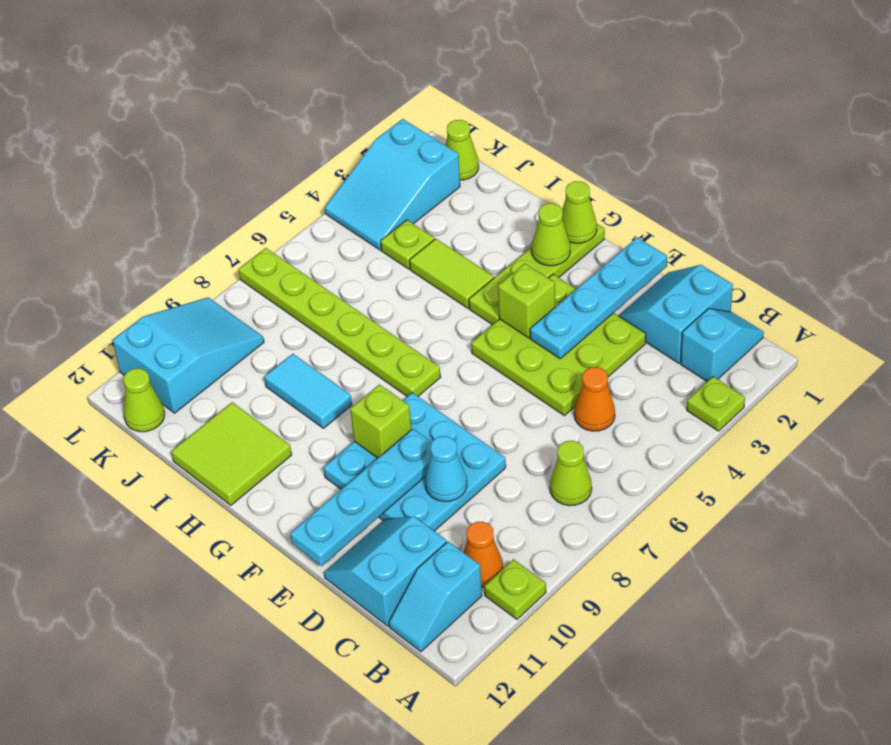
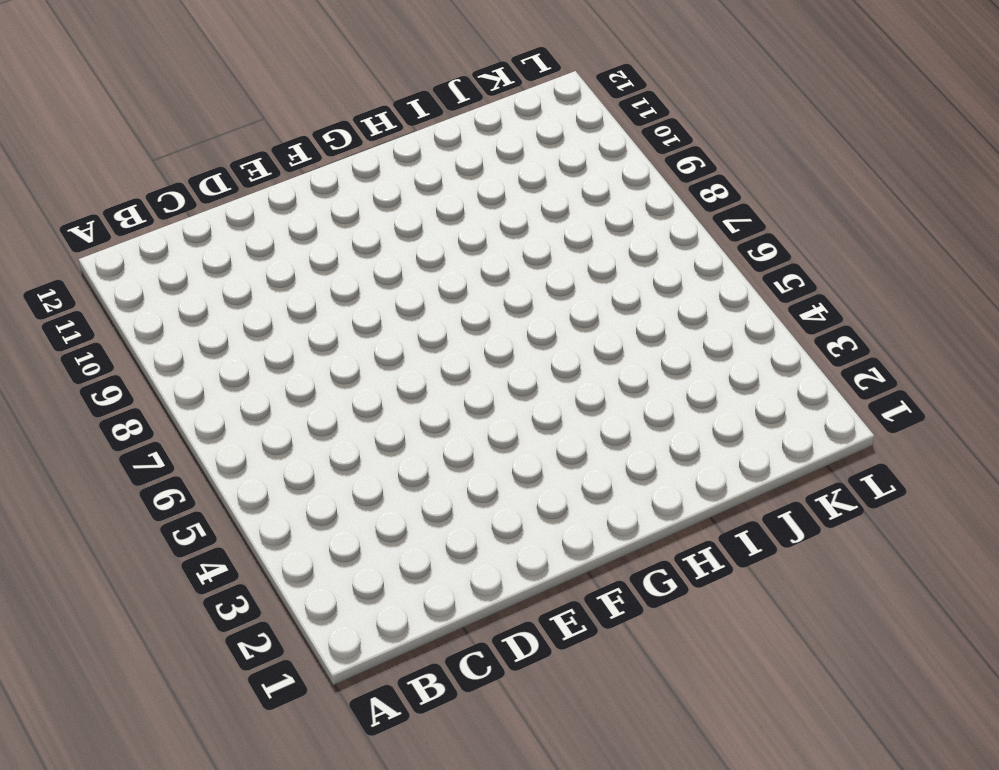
none -> lime plate A3 level 1
none -> lime plate A10 level 1
none -> cyan slope B1:B2 level 1 top 2

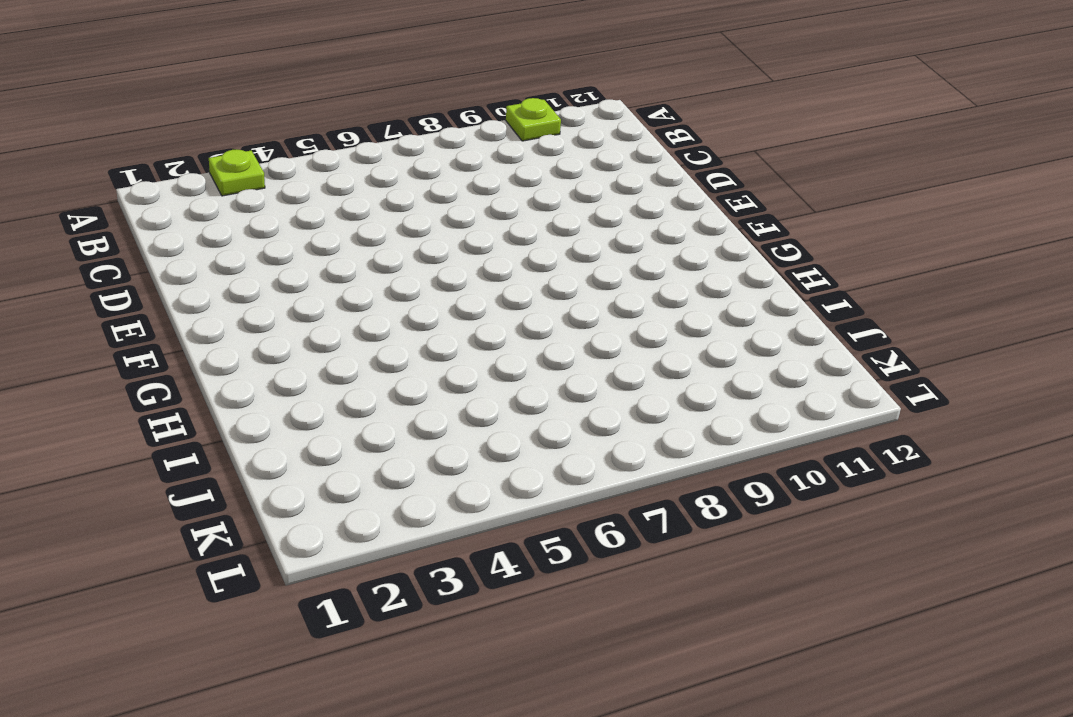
none -> cyan slope B1:B2 level 1 top 2
none -> lime cone B7 level 1
none -> orange cone B10 level 1

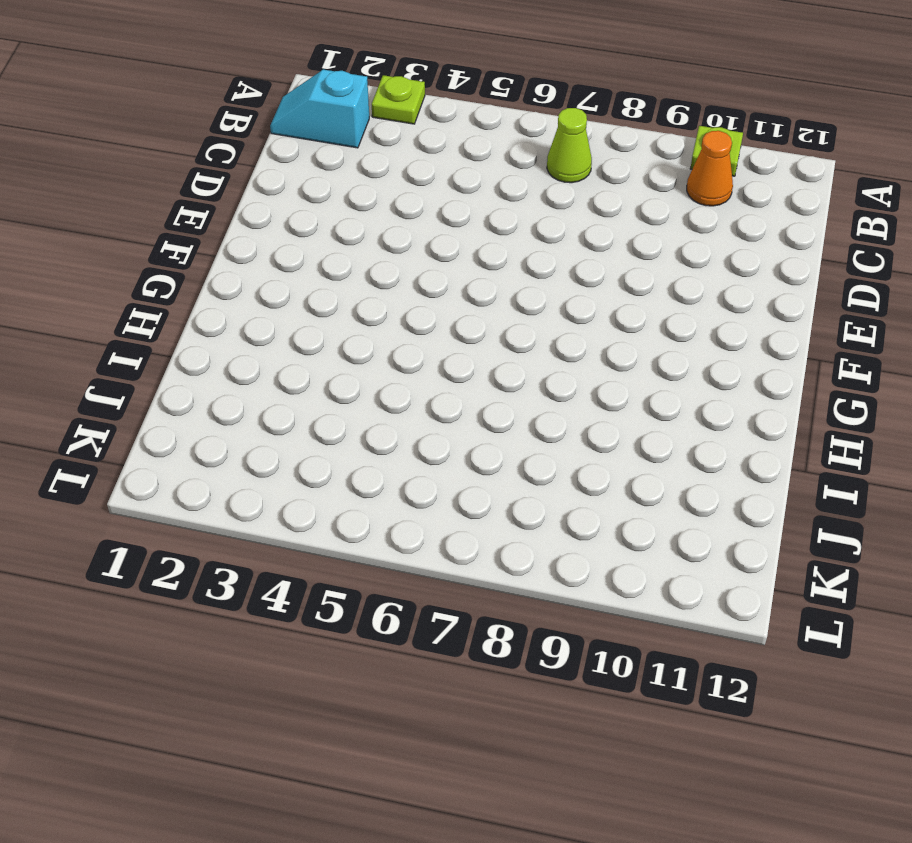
none -> cyan slope B11:B12 level 1 top 11
none -> cyan slope C1:D2 level 1 top C
none -> orange cone C5 level 1

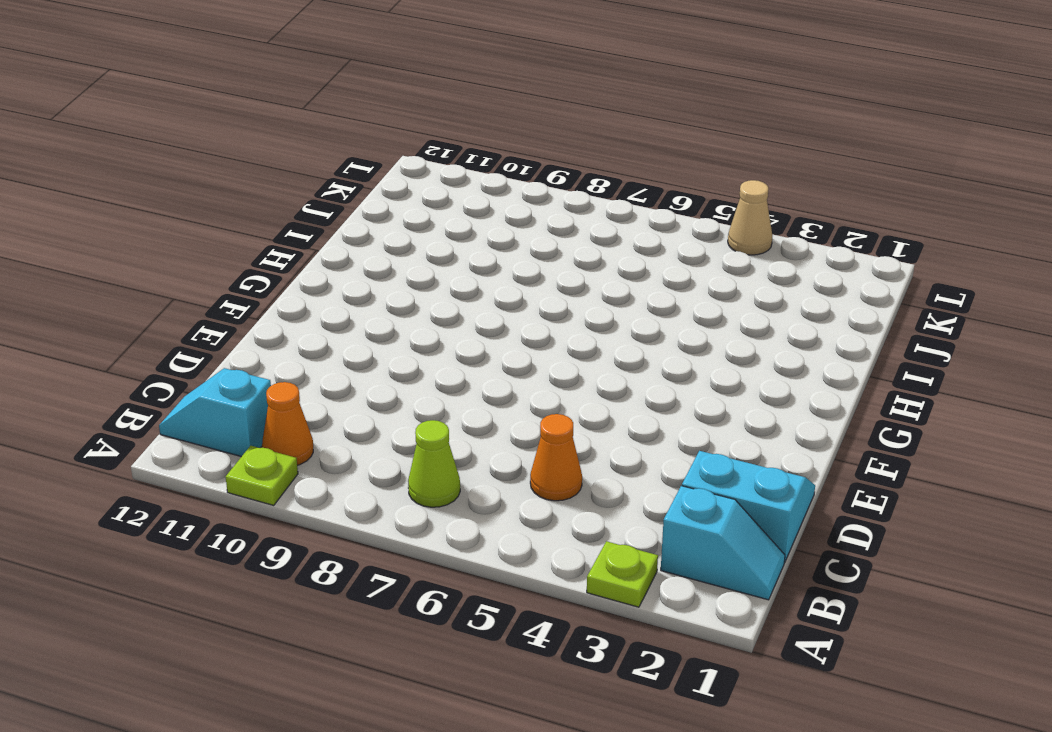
tan cone L4 level 1 -> cyan slope K2:L4 level 1 top 2
none -> cyan slope C11:D12 level 1 top C
none -> lime plate D3:F5 level 1
none -> cyan plate D8:F10 level 1

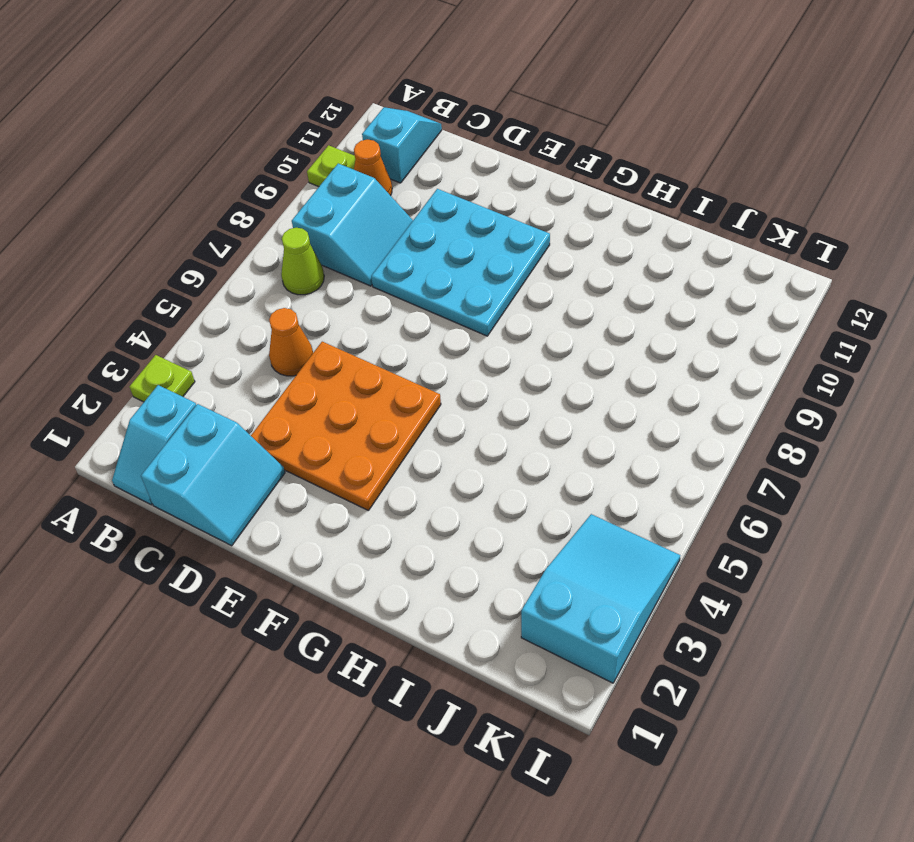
cyan slope B8:C9 level 1 top B -> cyan slope C11:D12 level 1 top C
orange plate D3:F5 level 1 -> lime plate D3:F5 level 1
none -> lime plate G1:G4 level 1
none -> lime plate G7:L7 level 1
none -> lime tile H4:I4 level 1

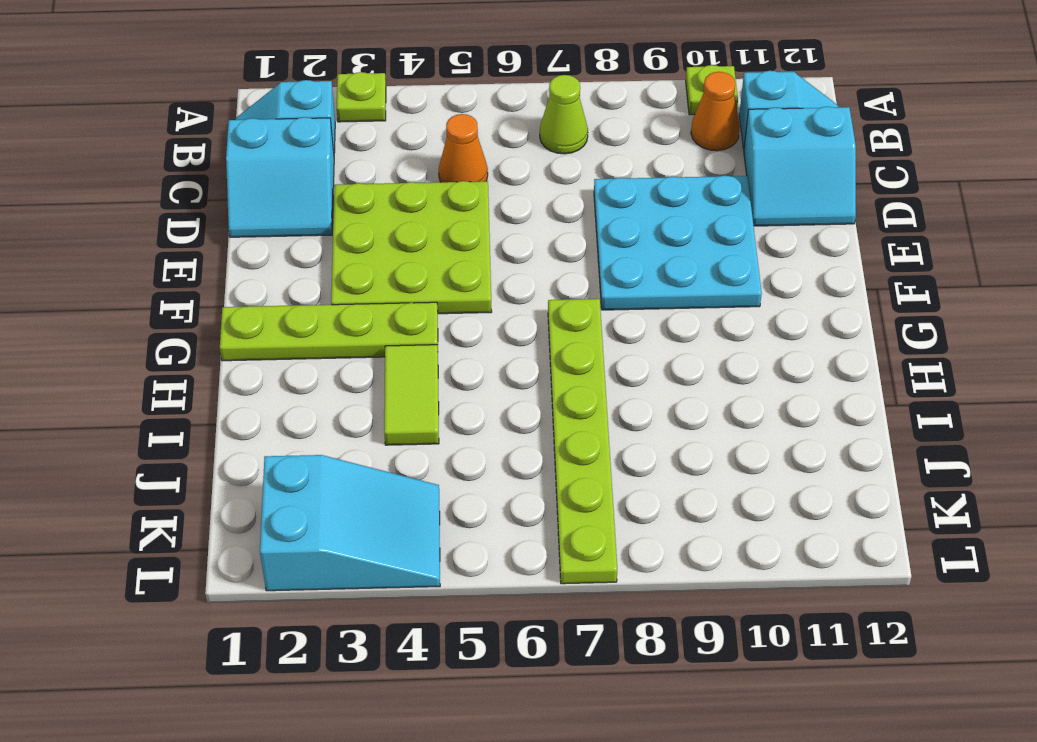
none -> cyan tile H9:I9 level 1
none -> lime tile H11:I12 level 1
none -> lime plate J4 level 1

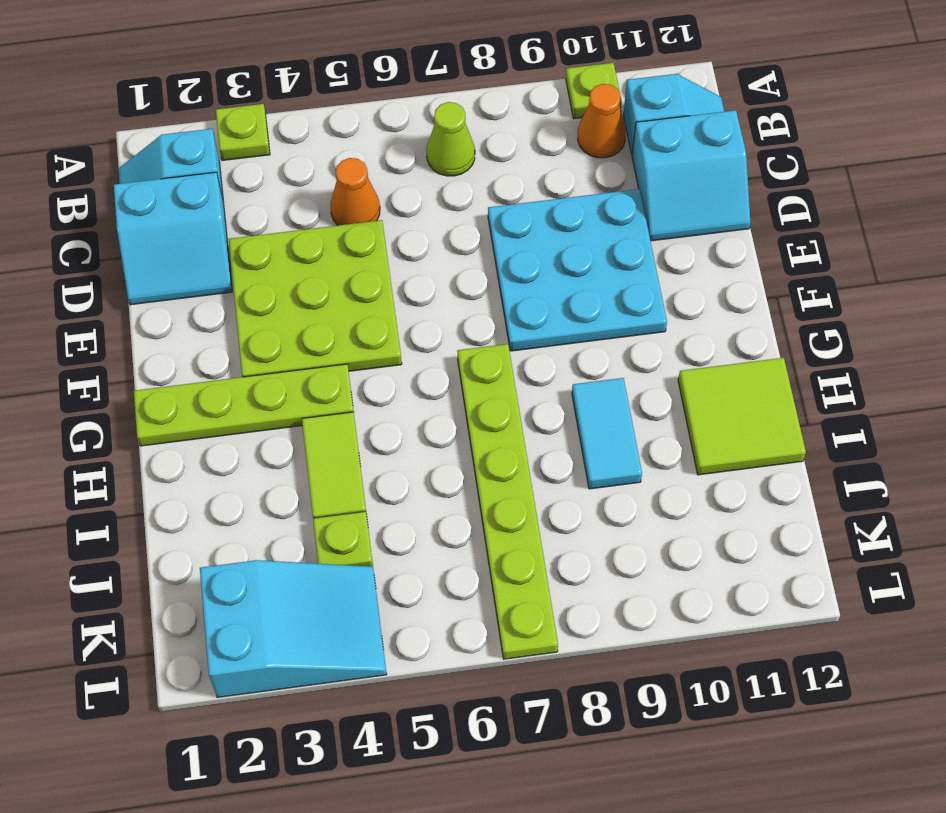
none -> lime cone K1 level 1
none -> cyan slope K9:L11 level 1 top 11
none -> lime cone K12 level 1

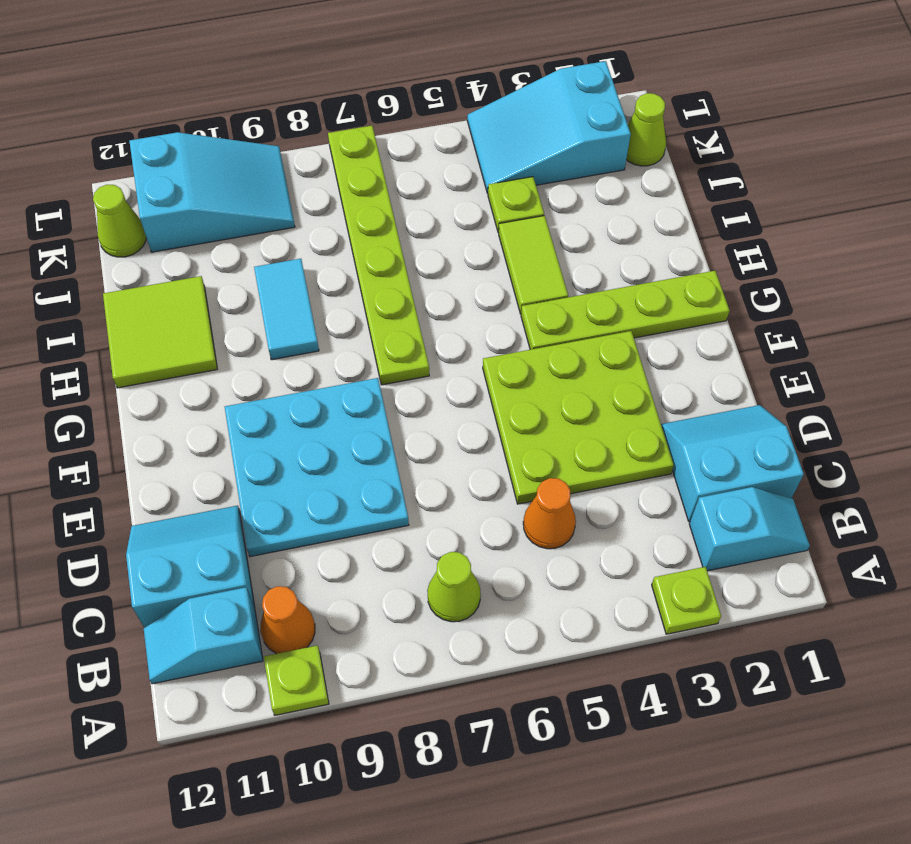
none -> cyan cone D9 level 2
none -> cyan plate E1:E4 level 2
none -> cyan plate E9:E12 level 2

